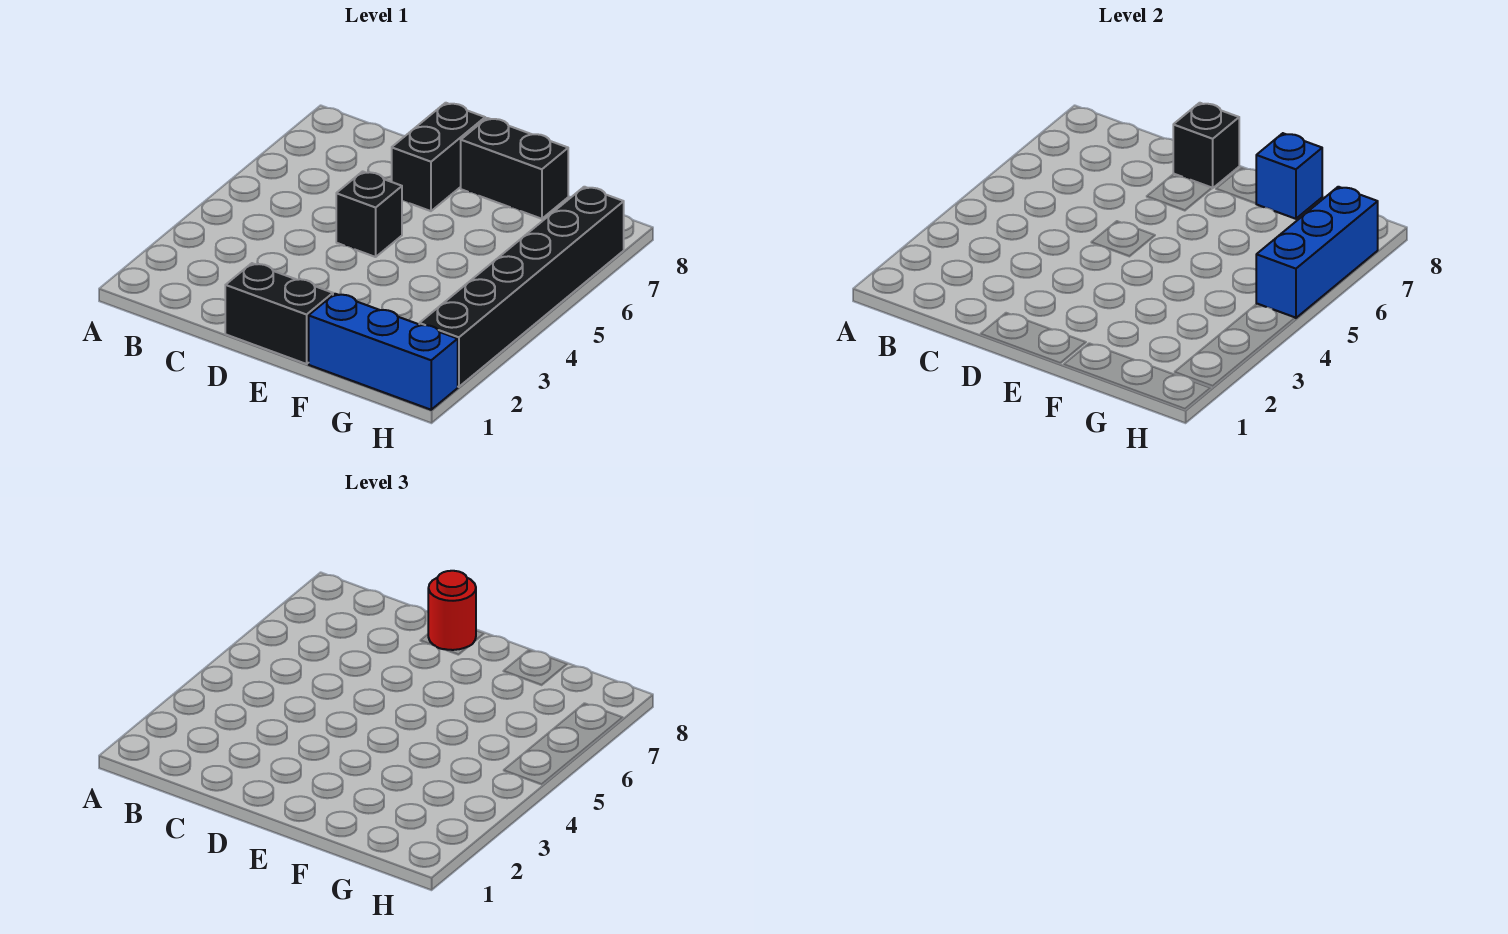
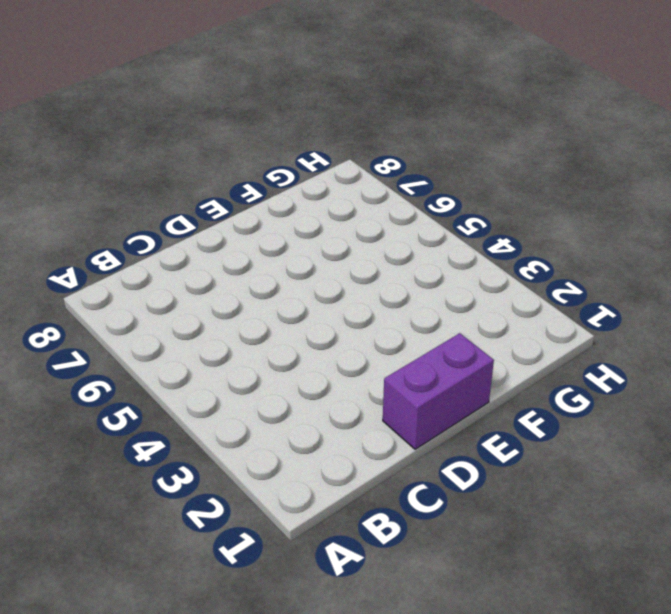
purple brick D1:E1 level 1 -> black brick D1:E1 level 1
none -> black brick D5 level 1
none -> black brick D7:D8 level 1

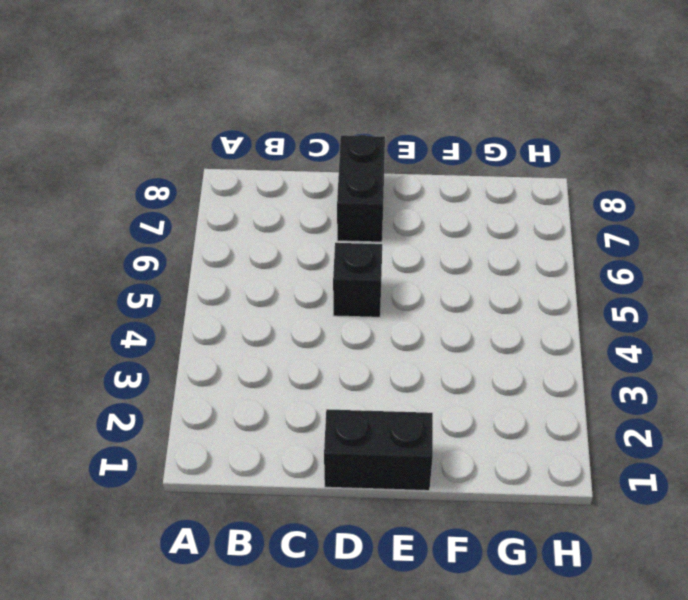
none -> black brick E8:F8 level 1
none -> blue brick F1:H1 level 1

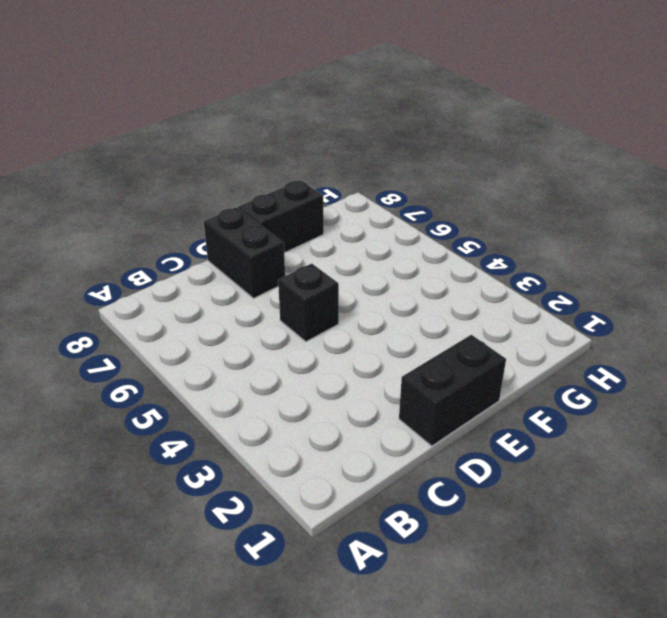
none -> blue brick F1:H1 level 1
none -> black brick H2:H7 level 1

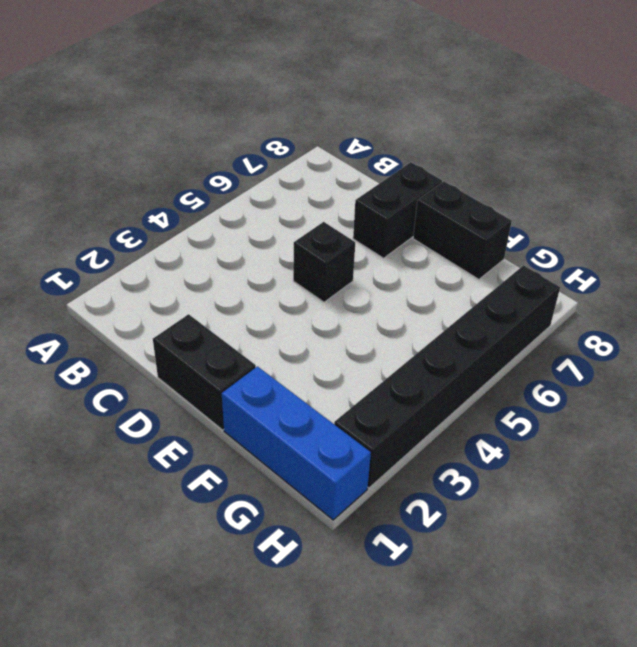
none -> black brick D8 level 2
none -> blue brick F8 level 2

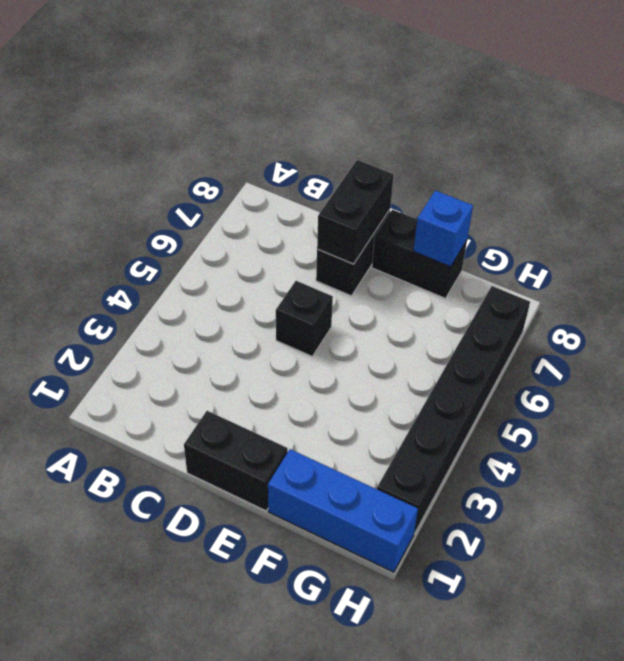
black brick D7:D8 level 2 -> black brick D8 level 2
none -> blue brick H5:H7 level 2
none -> red round brick D8 level 3

